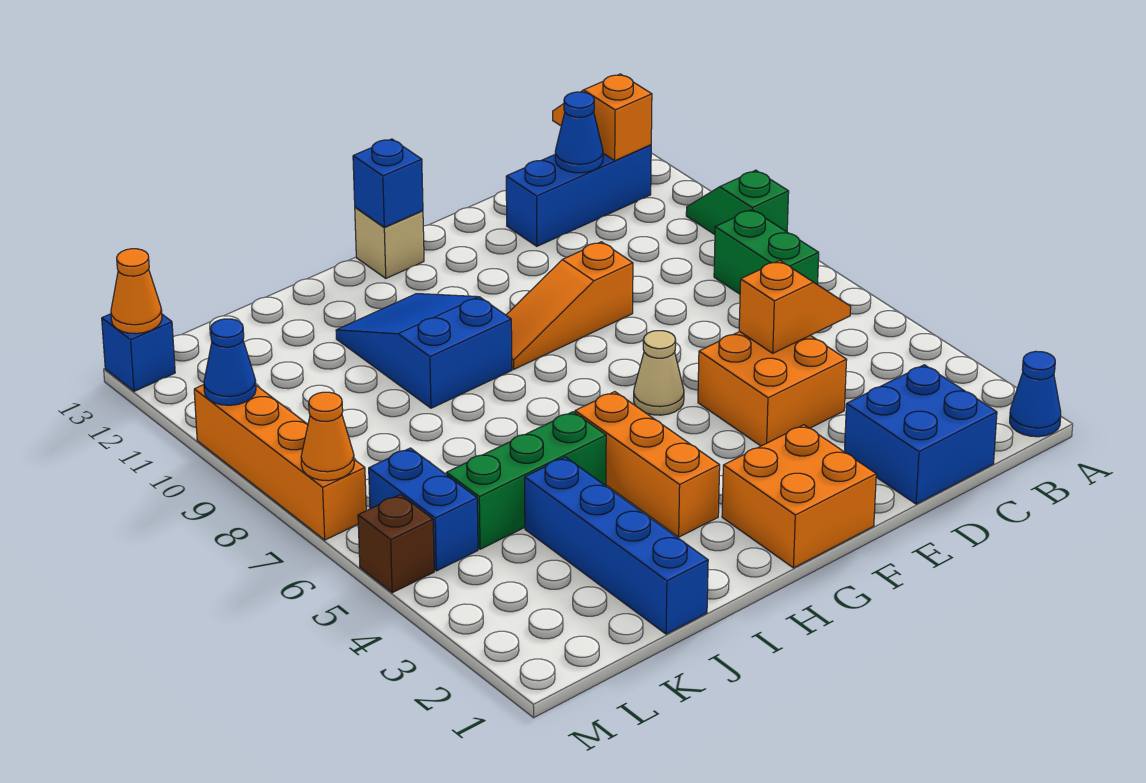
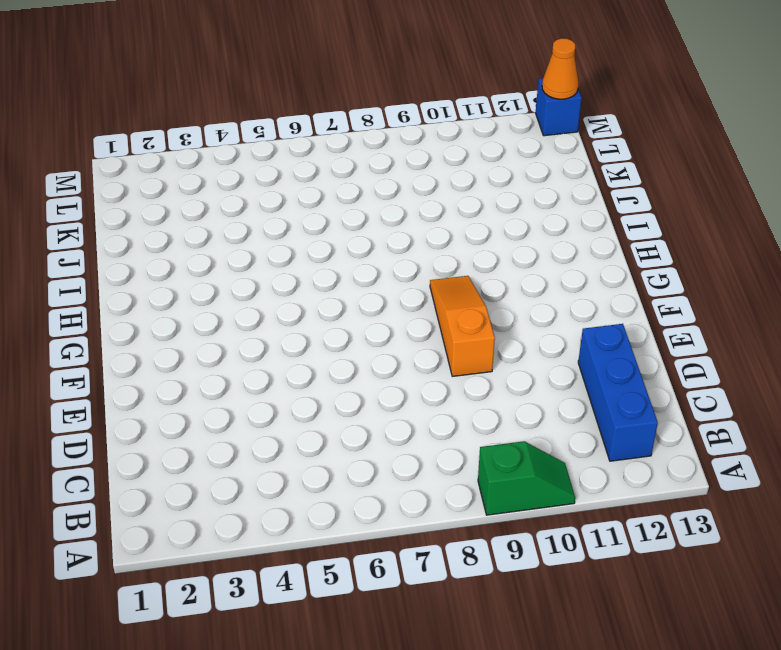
none -> blue cone A1 level 1
none -> green brick B7:B8 level 1
none -> blue brick C1:D2 level 1

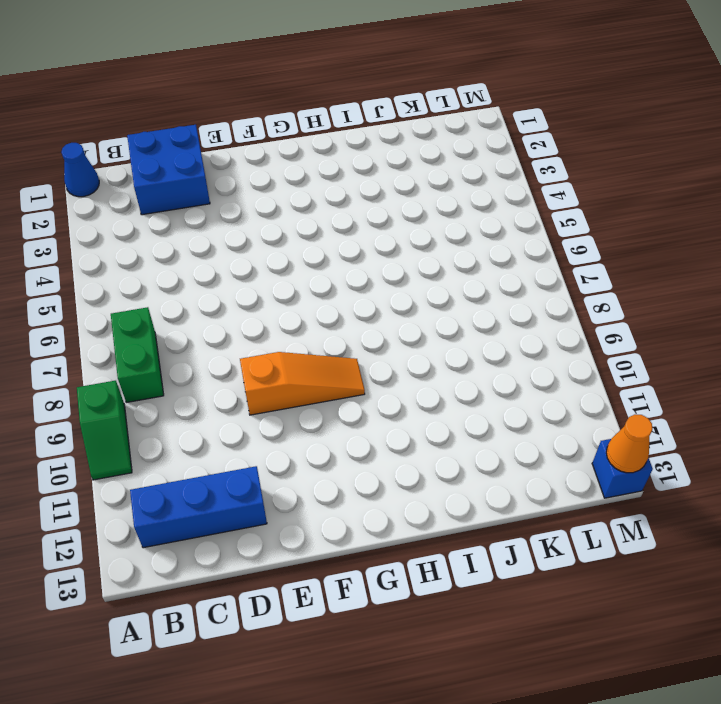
none -> orange brick D4:E5 level 1
none -> orange brick F1:G2 level 1
none -> tan cone F6 level 1

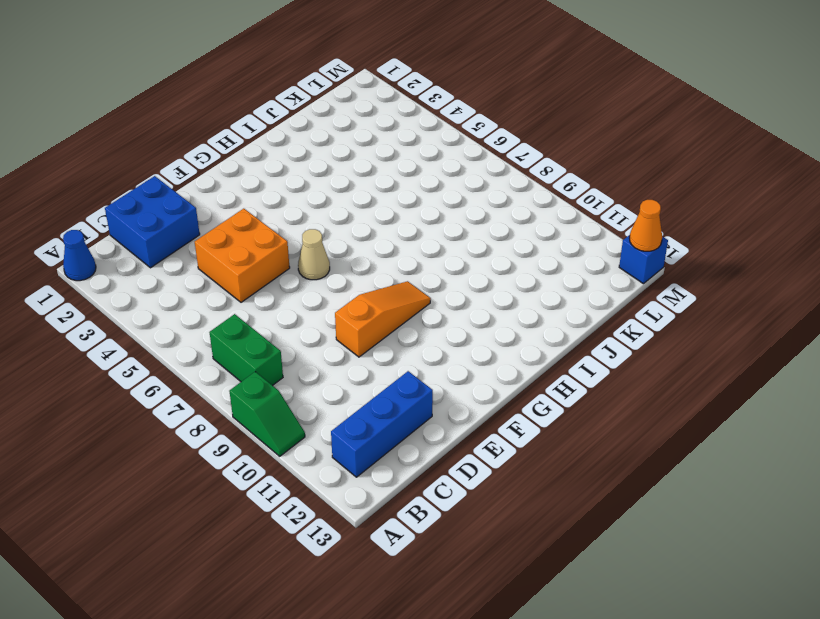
none -> orange brick F1:G2 level 1
none -> tan brick G13 level 1
none -> orange brick H3:H5 level 1

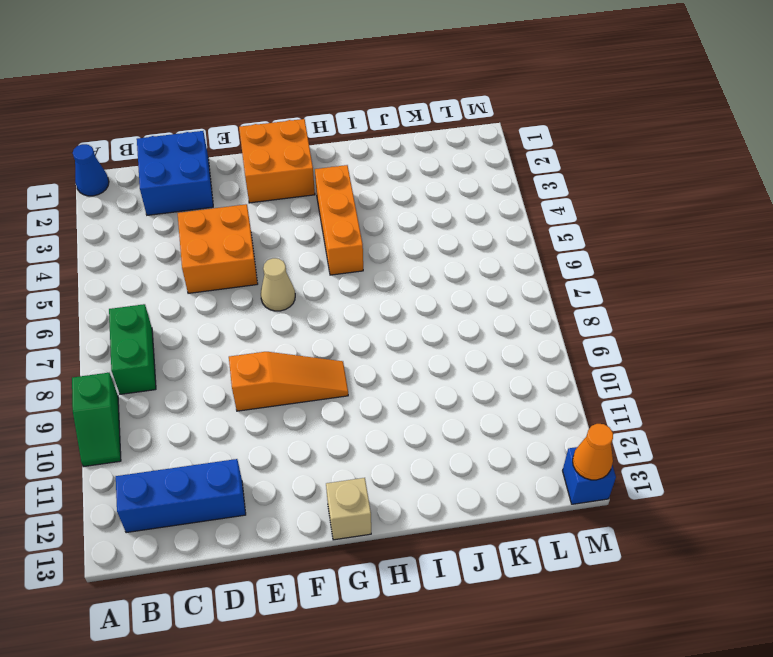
none -> blue slope H9:I11 level 1 top 9
none -> green brick I5:K5 level 1
none -> blue brick J1:J4 level 1

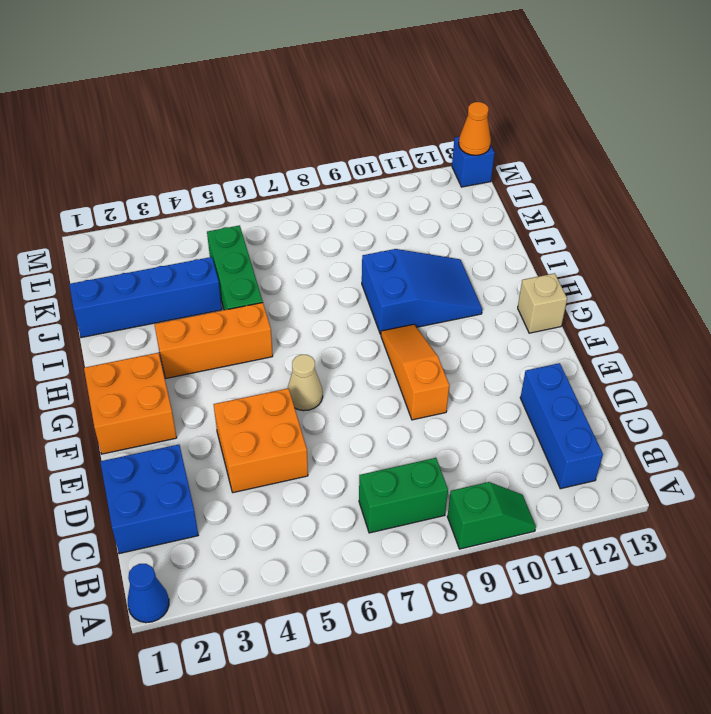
none -> blue brick L5:L6 level 1
none -> brown brick M5 level 1
none -> orange brick M7:M10 level 1

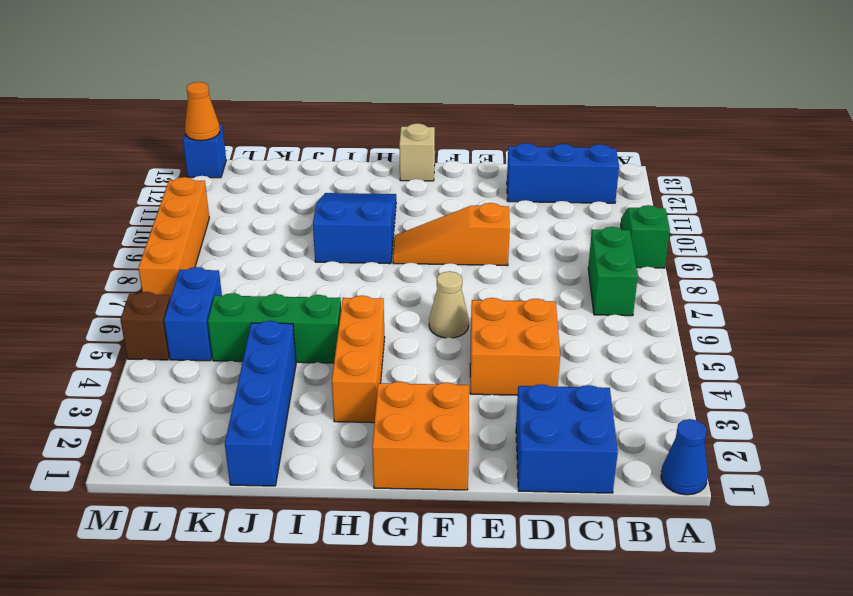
none -> orange slope B12:B13 level 2 top 12
none -> orange slope C5:D5 level 2 top D
none -> blue cone C12 level 2

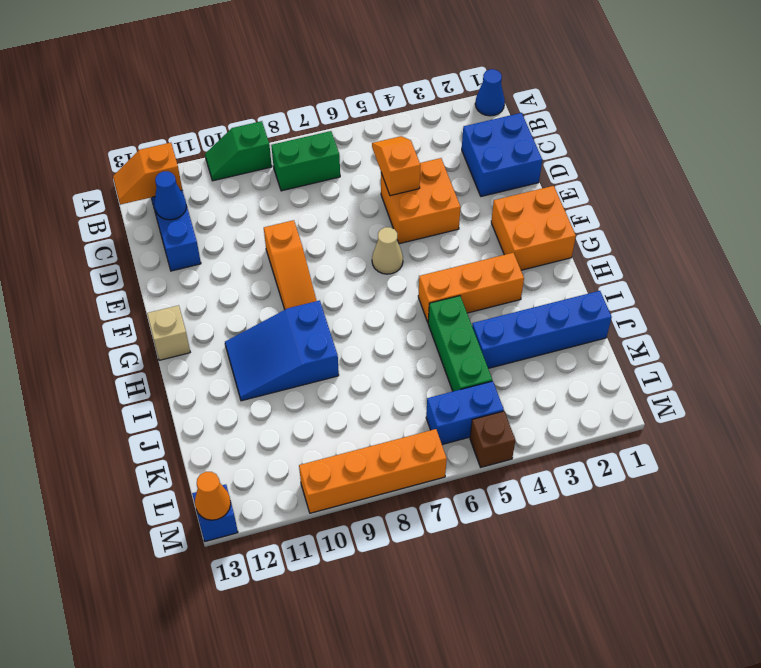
none -> blue brick G13 level 2
none -> orange cone M7 level 2
none -> blue cone M10 level 2

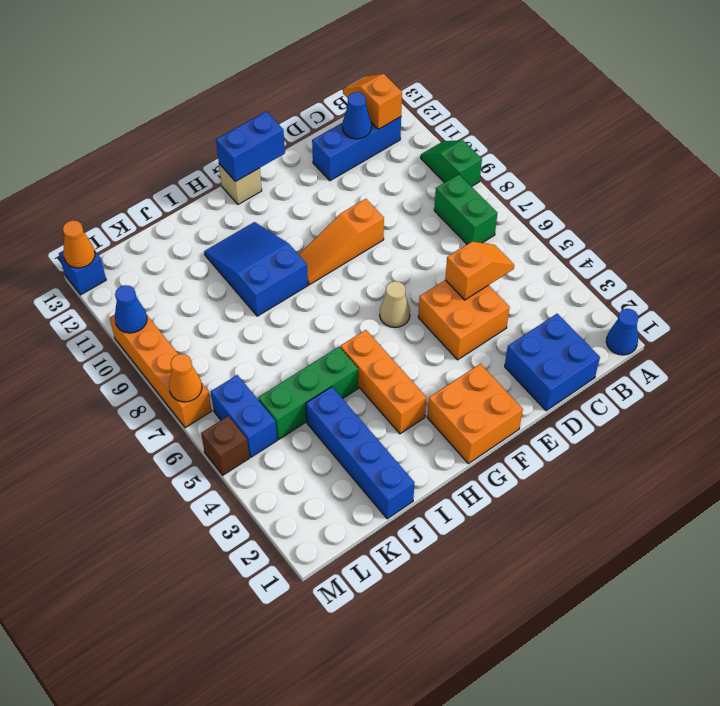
blue brick F13:G13 level 2 -> blue brick G13 level 2

